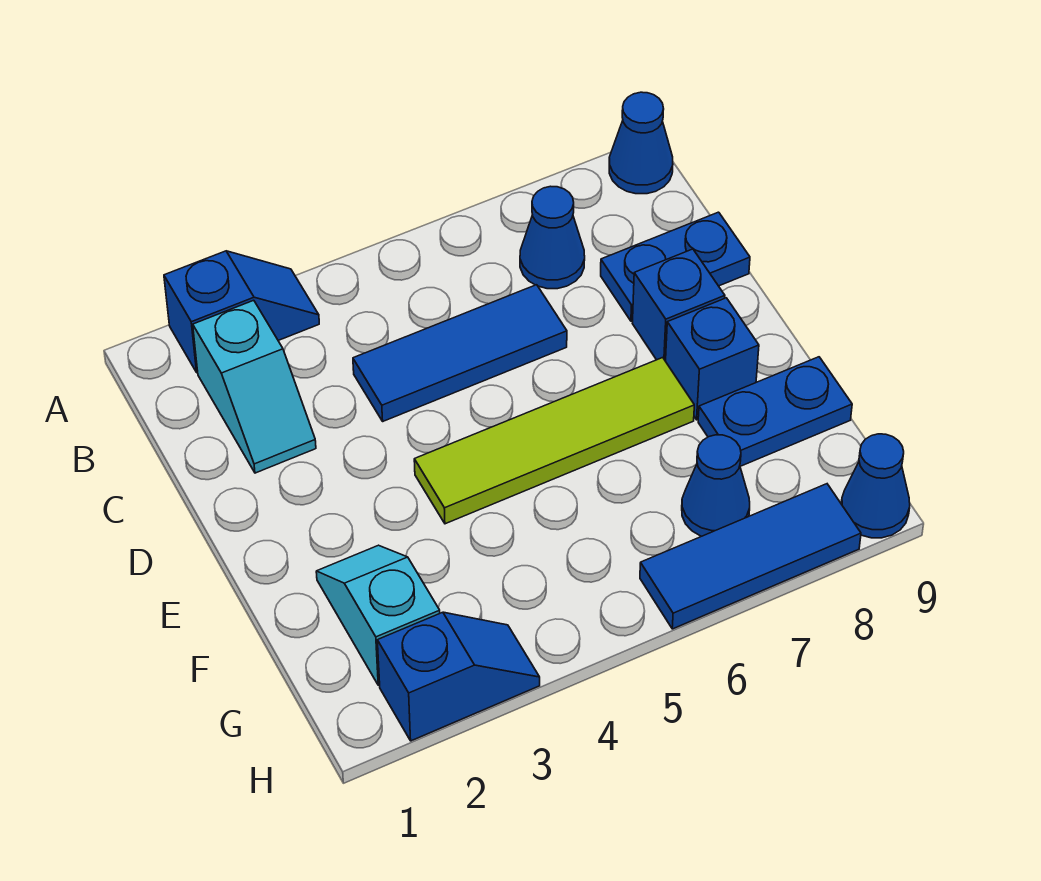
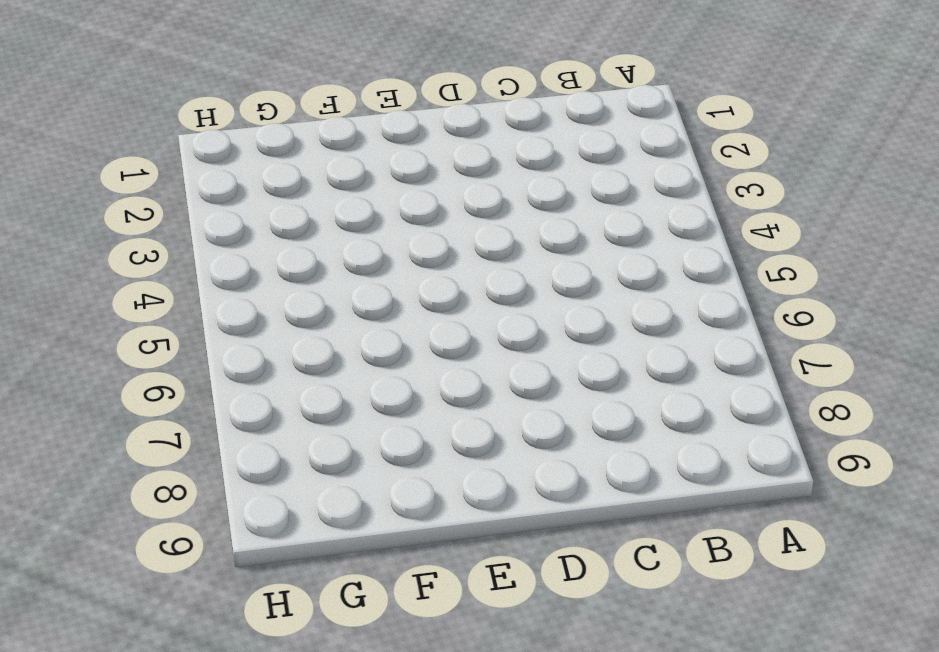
none -> blue slope A2:A3 level 1 top 2
none -> blue cone A9 level 1
none -> cyan slope B2:C2 level 1 top B

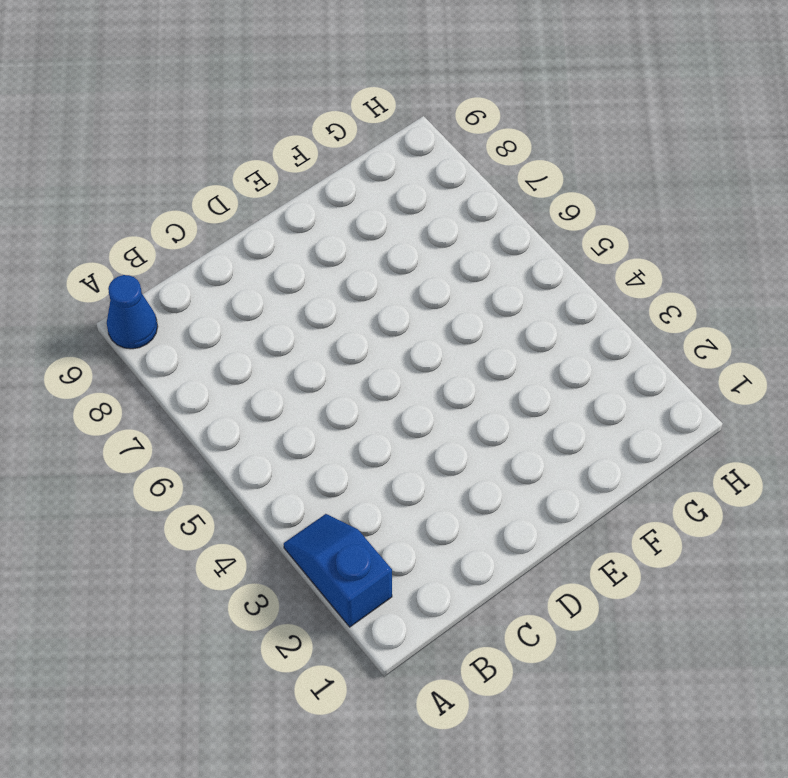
none -> cyan slope B2:C2 level 1 top B
none -> blue cone B7 level 1
none -> blue tile C4:C6 level 1

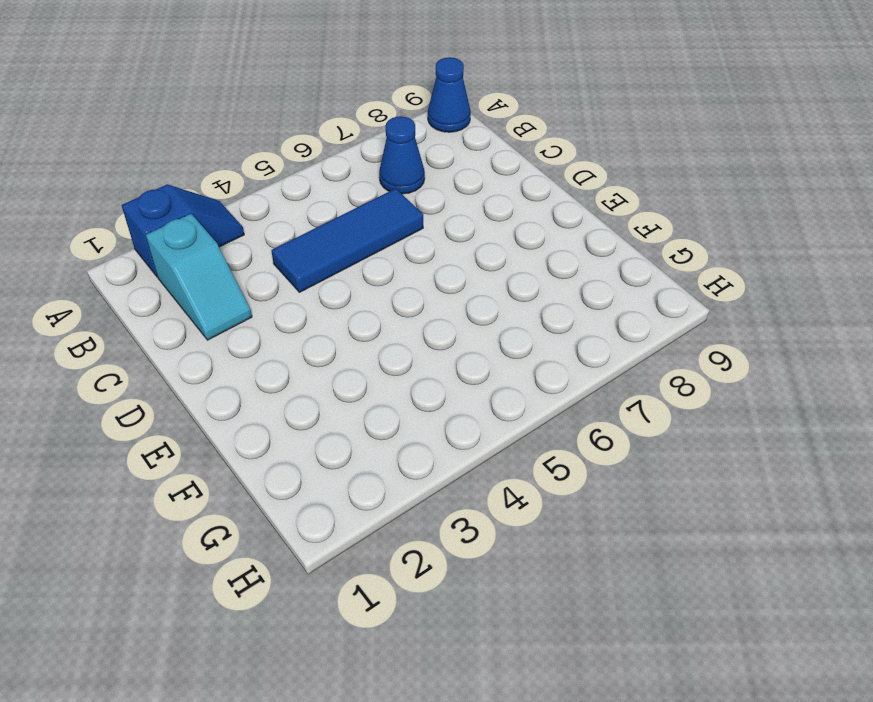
none -> blue plate C8:C9 level 1
none -> blue brick D8 level 1
none -> lime tile E4:E7 level 1

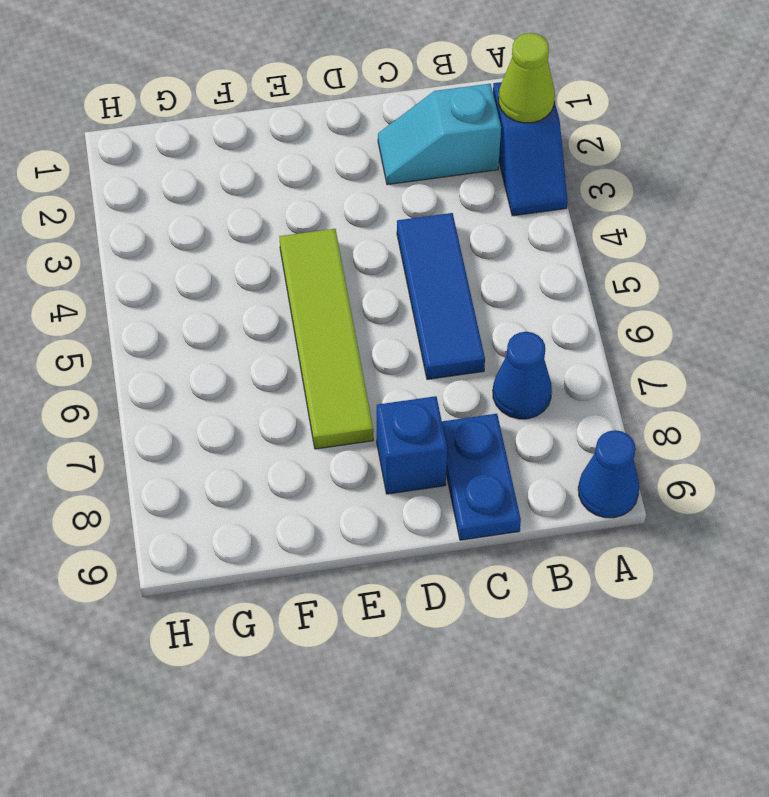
lime cone A2 level 2 -> none
none -> blue brick E8 level 1
none -> cyan slope F2:G2 level 1 top G
none -> blue plate F8:F9 level 1

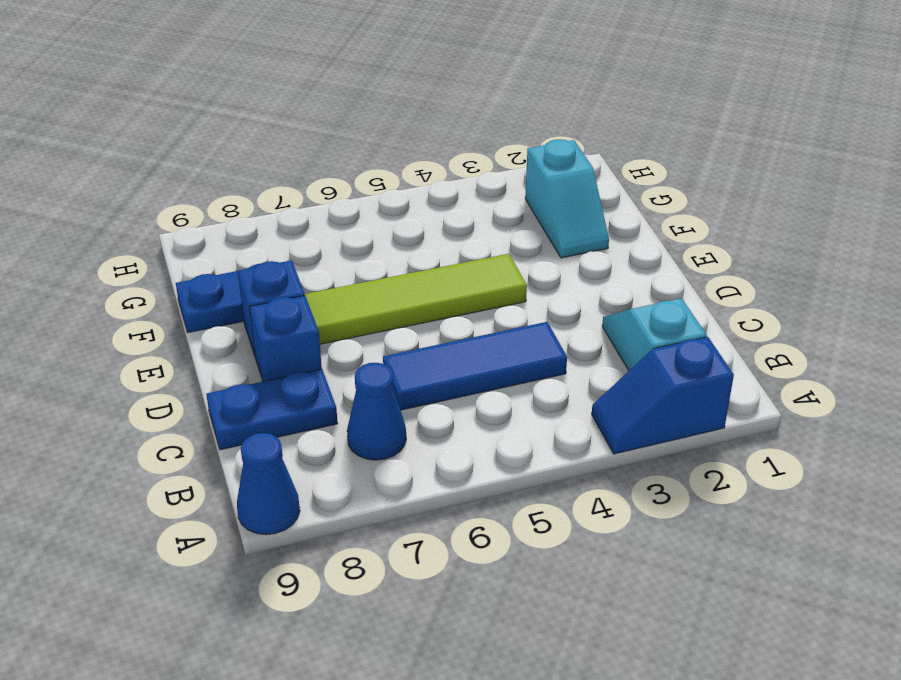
none -> blue cone G7 level 1
none -> blue slope H2:H3 level 1 top 2
none -> blue tile H6:H8 level 1

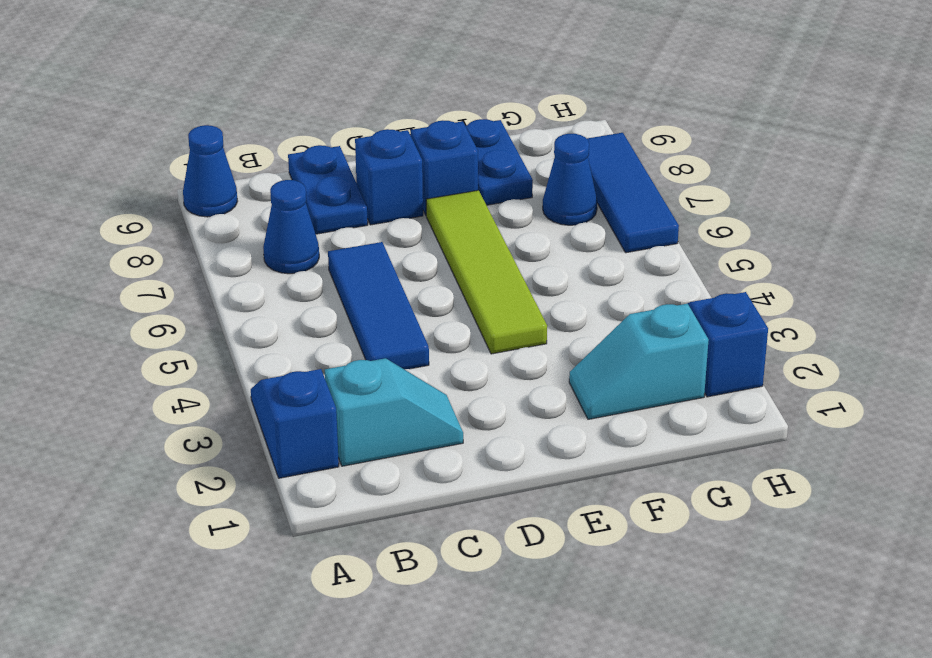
none -> blue cone H9 level 1

